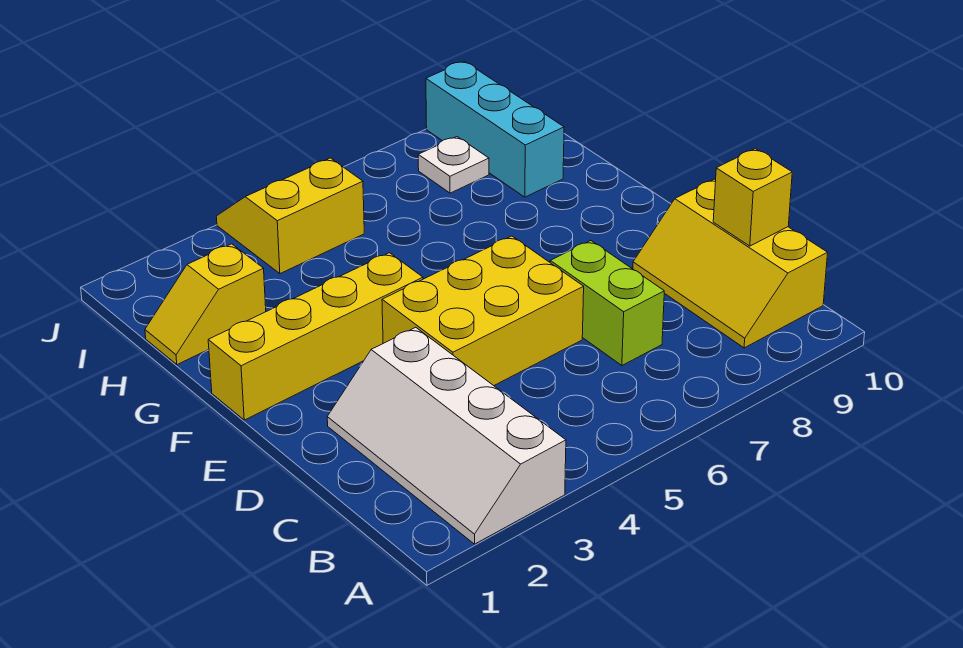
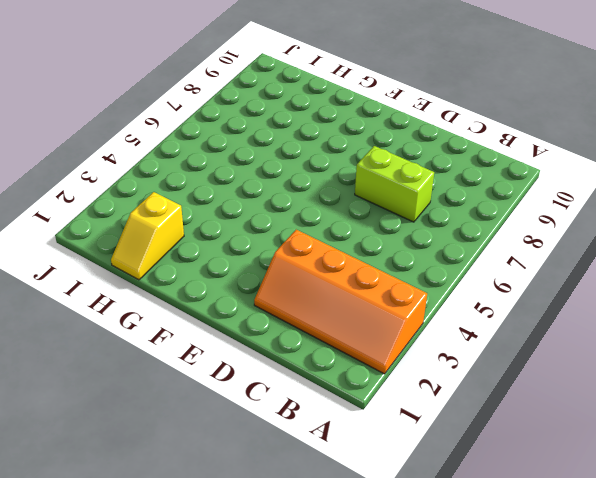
orange slope A2:D3 level 1 top 3 -> white slope A2:D3 level 1 top 3
none -> yellow slope B9:D10 level 1 top 10
none -> yellow brick D4:E6 level 1

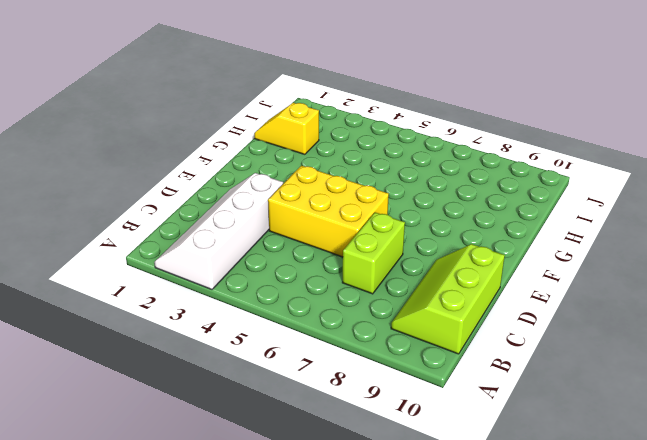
lime slope B9:D10 level 1 top 10 -> yellow slope B9:D10 level 1 top 10
none -> yellow brick F1:F4 level 1
none -> cyan brick H9:J9 level 1

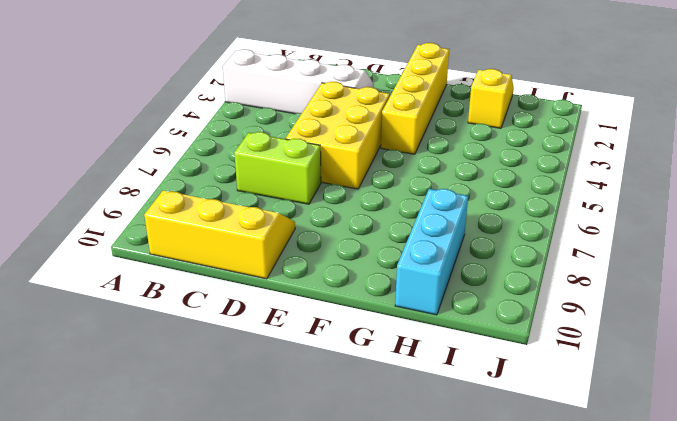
cyan brick H8:H10 level 1 -> cyan brick H9:J9 level 1
none -> yellow slope I4:J5 level 1 top I
none -> white plate I8 level 1

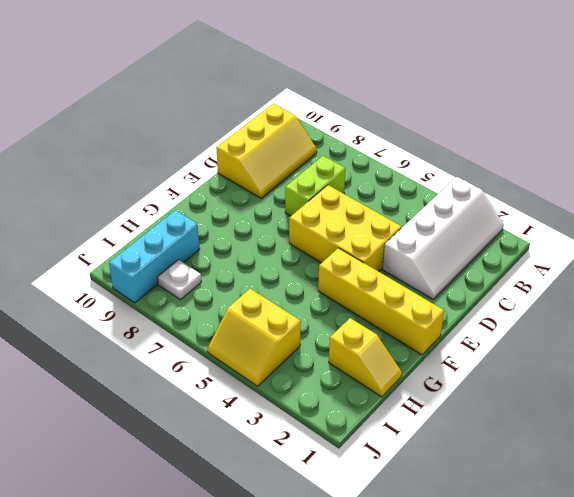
none -> yellow brick C10 level 2

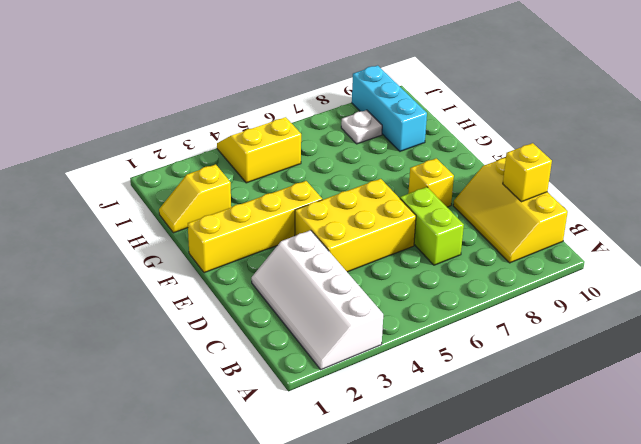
yellow brick E8 level 1 -> none

